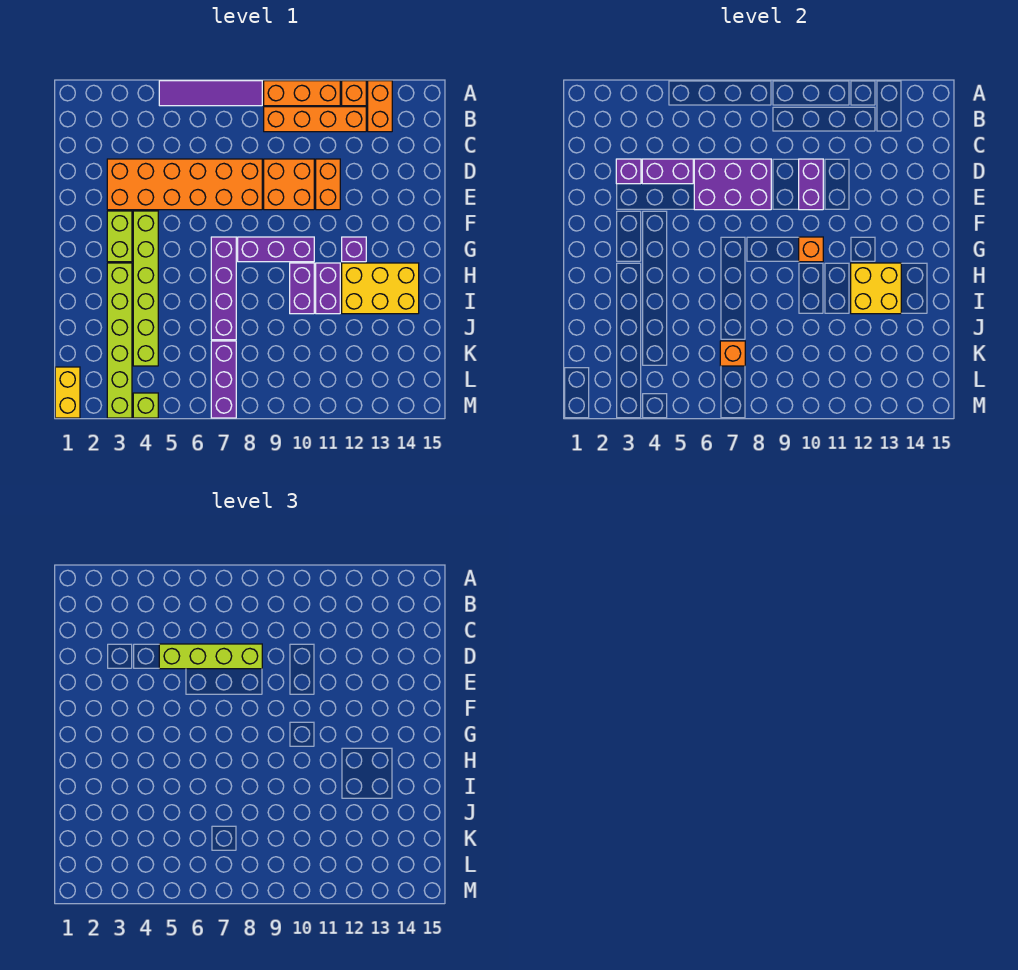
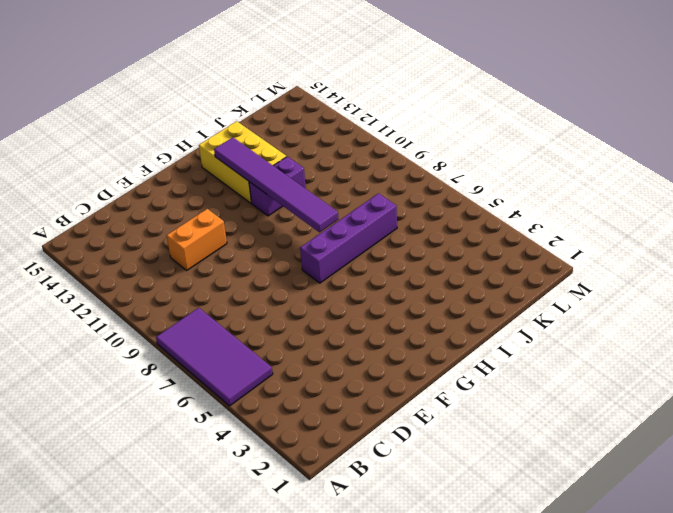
purple tile A5:B8 level 1 -> purple tile A5:A8 level 1
purple tile H8:H13 level 2 -> yellow brick H12:I13 level 2
none -> orange brick A9:A11 level 1
none -> orange brick A12 level 1
none -> orange brick A13:B13 level 1

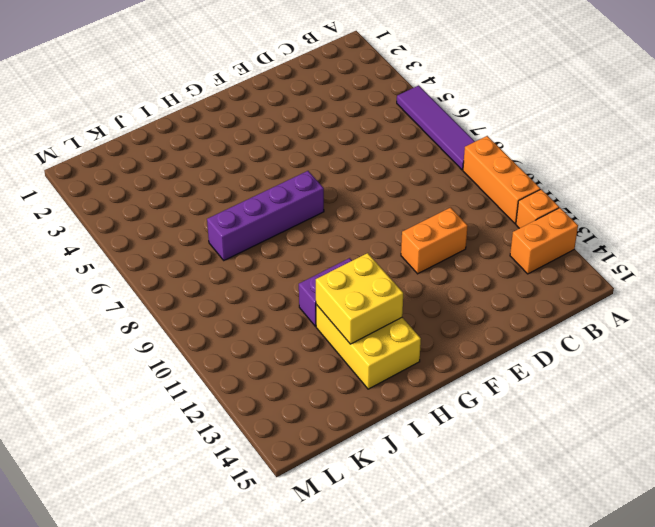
none -> orange brick B9:B12 level 1
none -> orange brick D3:E8 level 1
none -> orange brick D9:E10 level 1

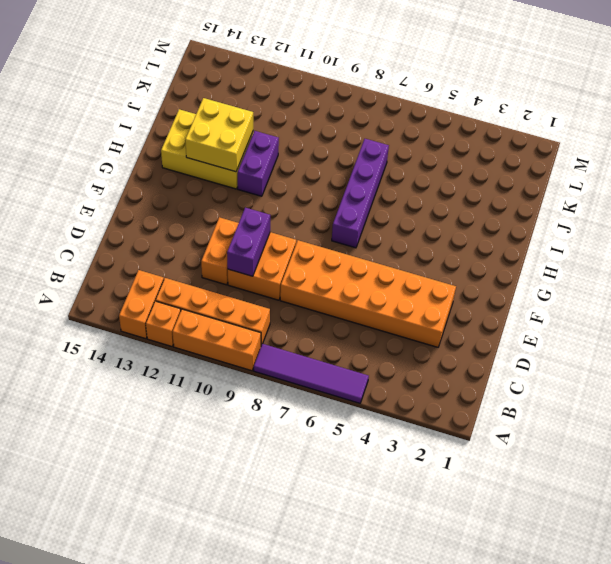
none -> lime brick F3:G3 level 1
none -> lime brick F4:K4 level 1
none -> purple brick G8:G10 level 1

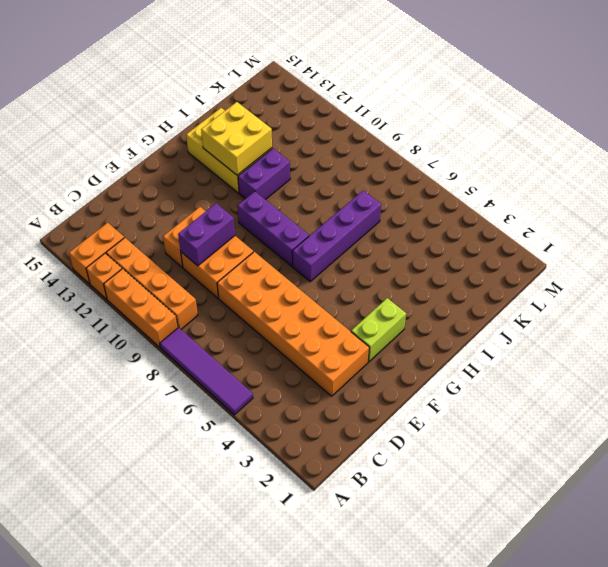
none -> lime brick F4:K4 level 1
none -> purple brick G12 level 1
none -> lime brick H3:M3 level 1

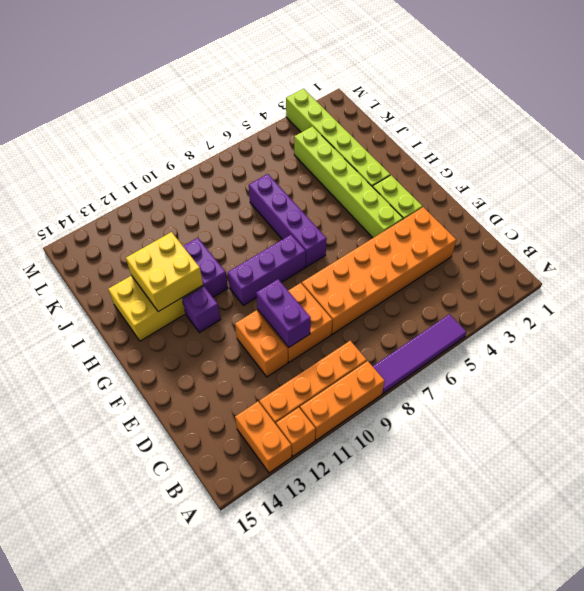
none -> purple brick H10:I10 level 1
none -> purple brick K7:M7 level 1
none -> yellow brick L1:M1 level 1

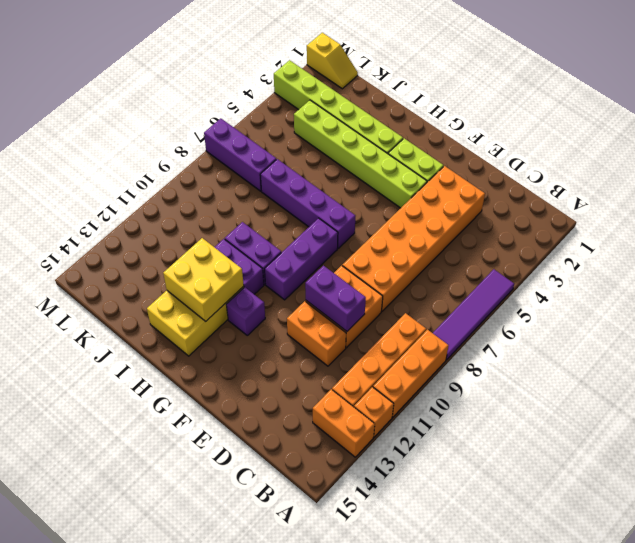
yellow slope L1:M1 level 1 top M -> yellow brick L1:M1 level 1
none -> lime brick M4 level 1
none -> purple brick D3 level 2
none -> purple brick D4:D5 level 2

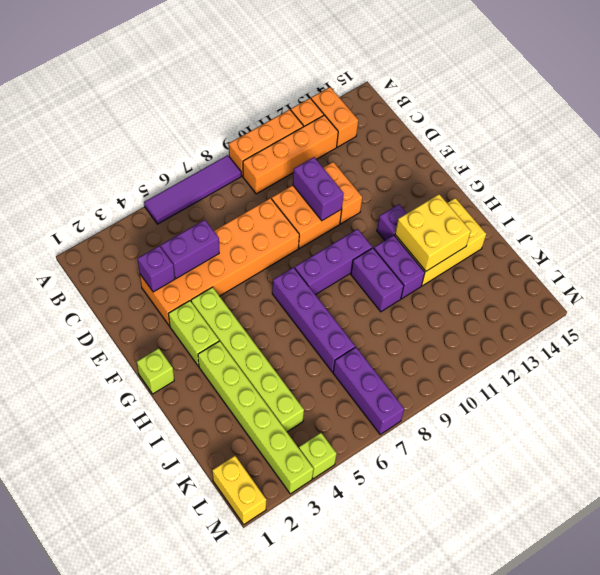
lime brick G1 level 1 -> none
none -> purple brick D6:E8 level 2
none -> orange brick G10 level 2
none -> orange brick K7 level 2

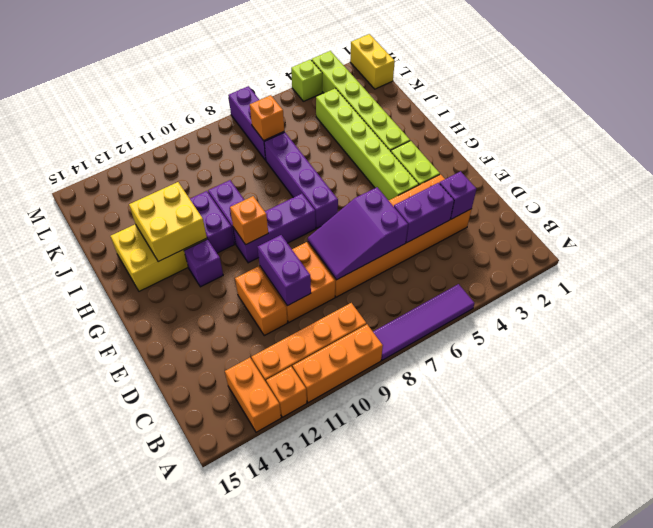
purple slope D6:E8 level 2 top 6 -> purple brick D6:E8 level 2
none -> lime brick D5:D8 level 3

